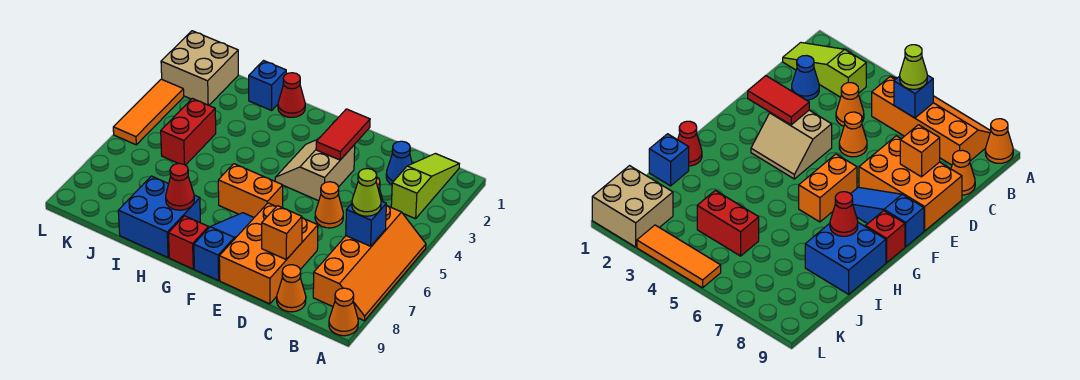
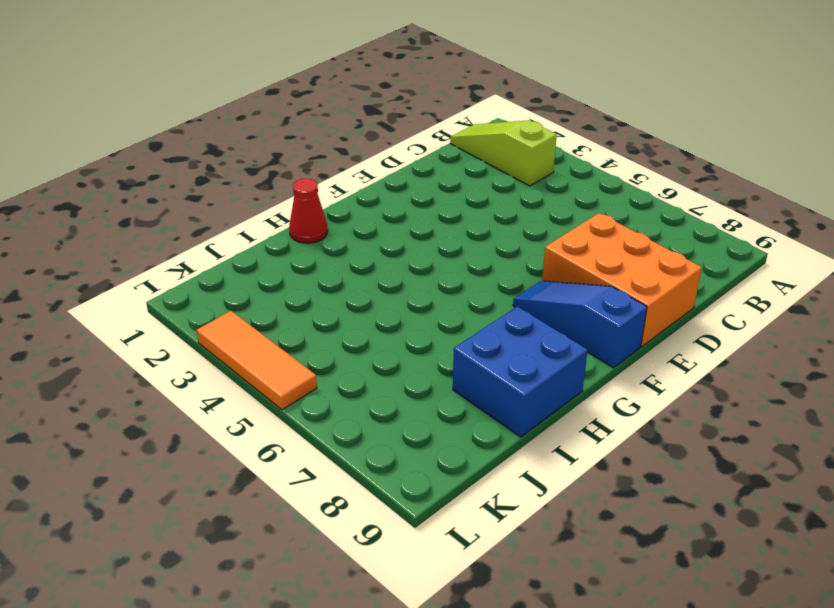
none -> orange slope A5:B8 level 1 top B
none -> orange cone A9 level 1
none -> blue cone C2 level 1

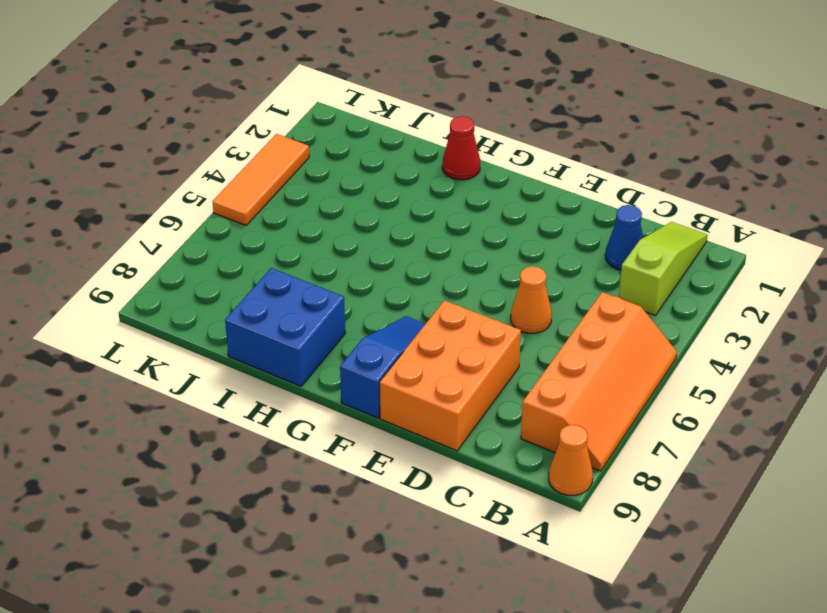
none -> orange cone C4 level 1
none -> orange cone C9 level 1
none -> tan slope E3:F4 level 1 top E

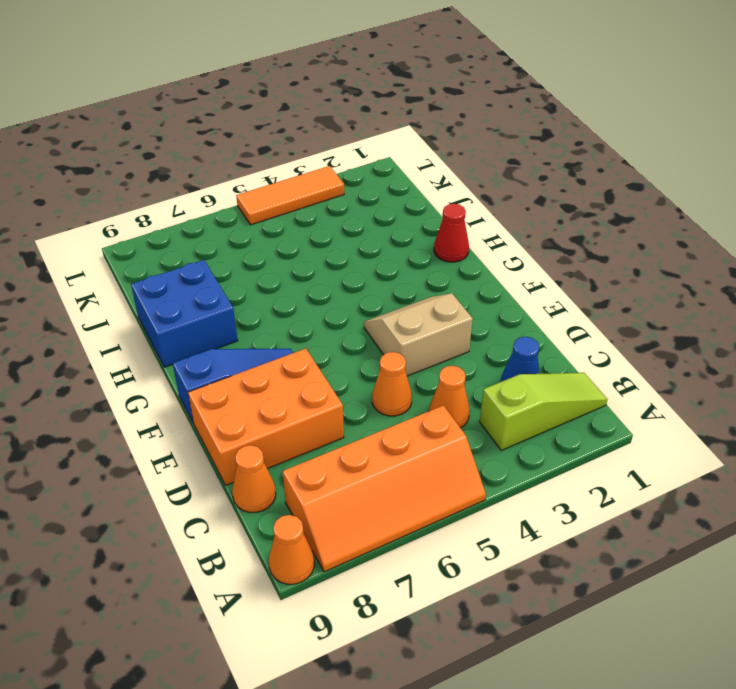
none -> orange brick F6:G6 level 1
none -> red brick G9 level 1
none -> blue brick I1 level 1

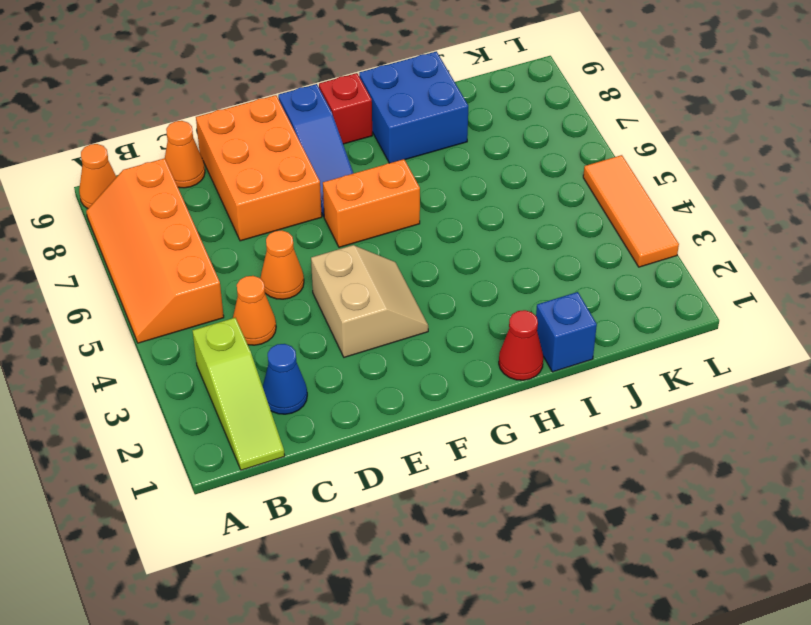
none -> red brick J4:J5 level 1
none -> tan brick K1:L2 level 1
none -> blue brick B6 level 2

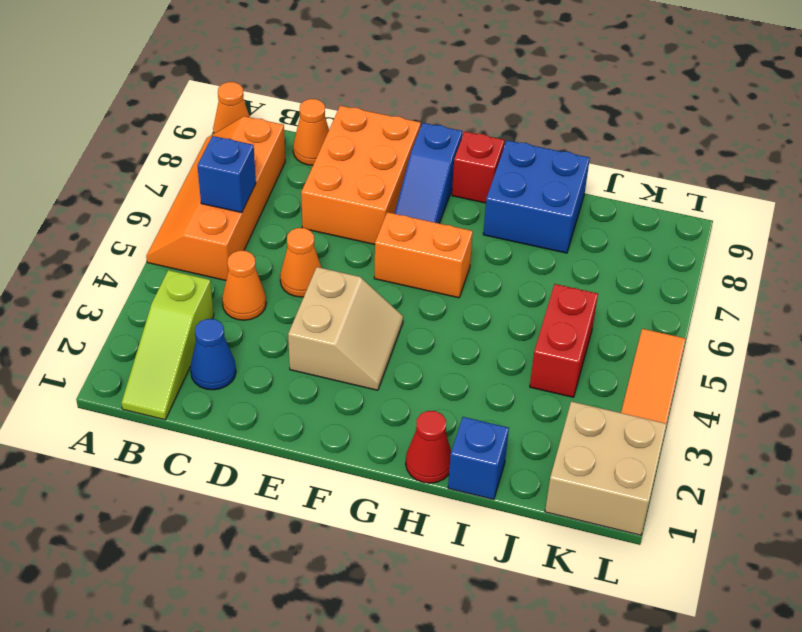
none -> orange brick D8 level 2
none -> red tile E2:E3 level 2
none -> red cone H8 level 2

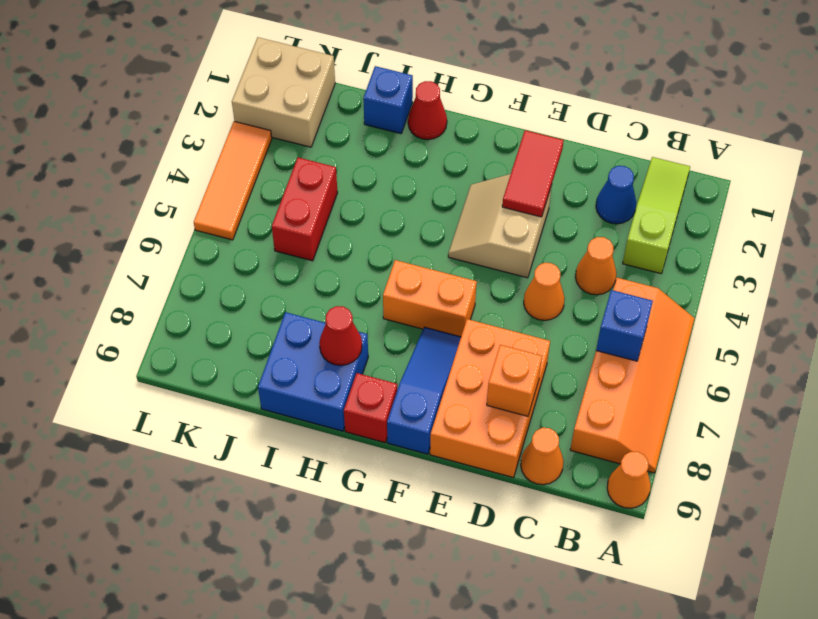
none -> lime cone B6 level 3

